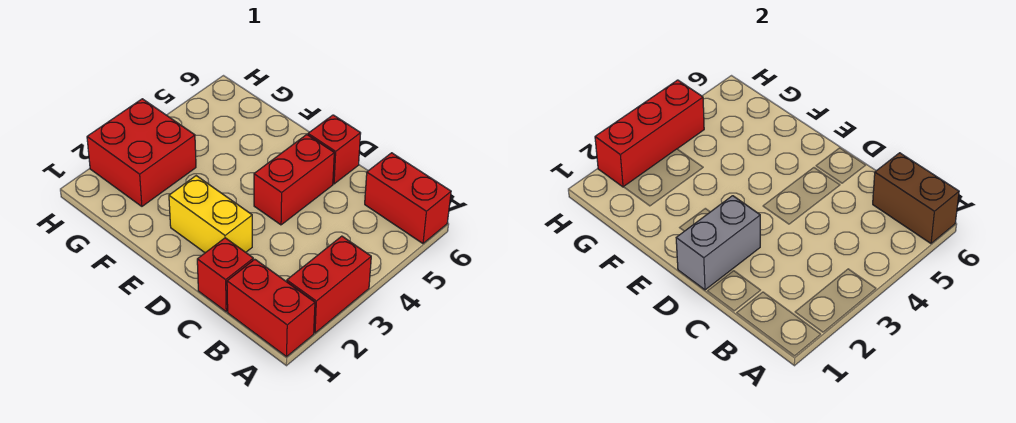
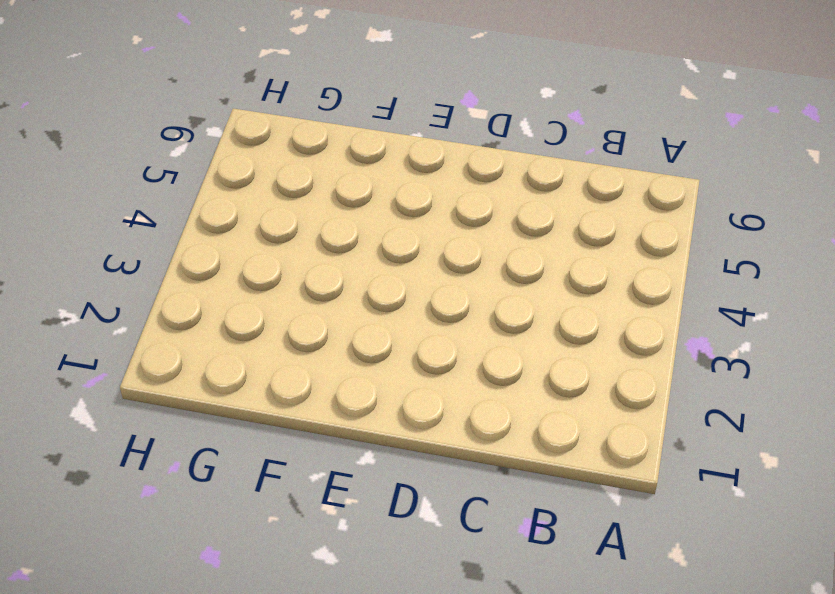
none -> red brick A1:B1 level 1
none -> red brick A2:A3 level 1

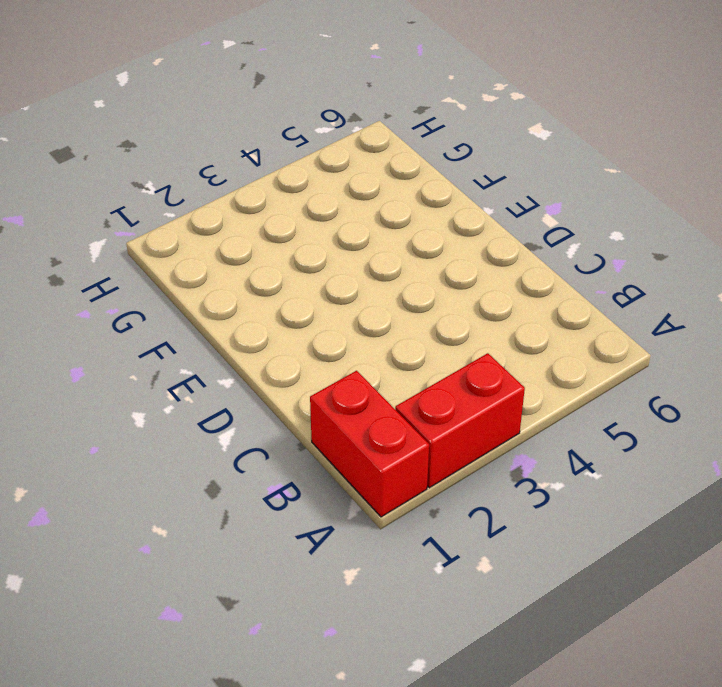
none -> red brick A6:B6 level 1
none -> red brick C1 level 1

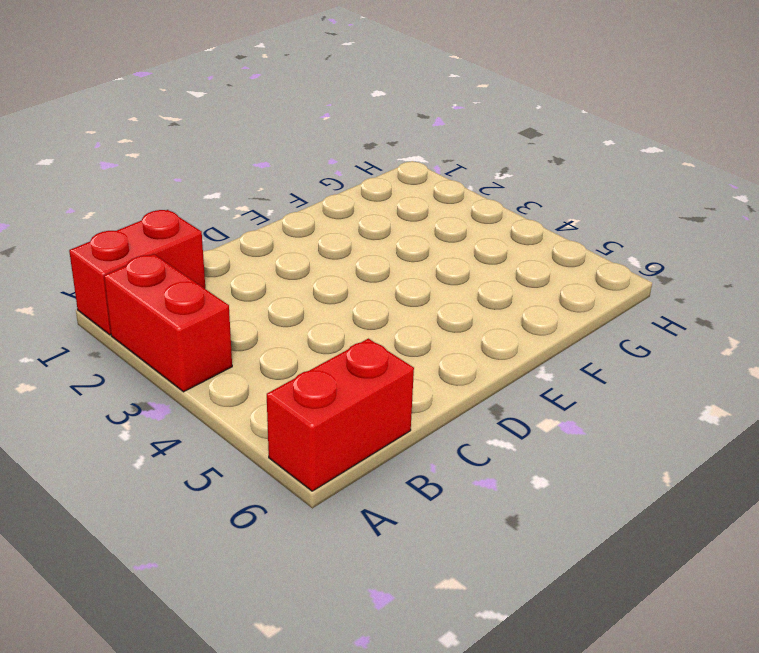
none -> red brick C1 level 1
none -> yellow brick D2:E2 level 1

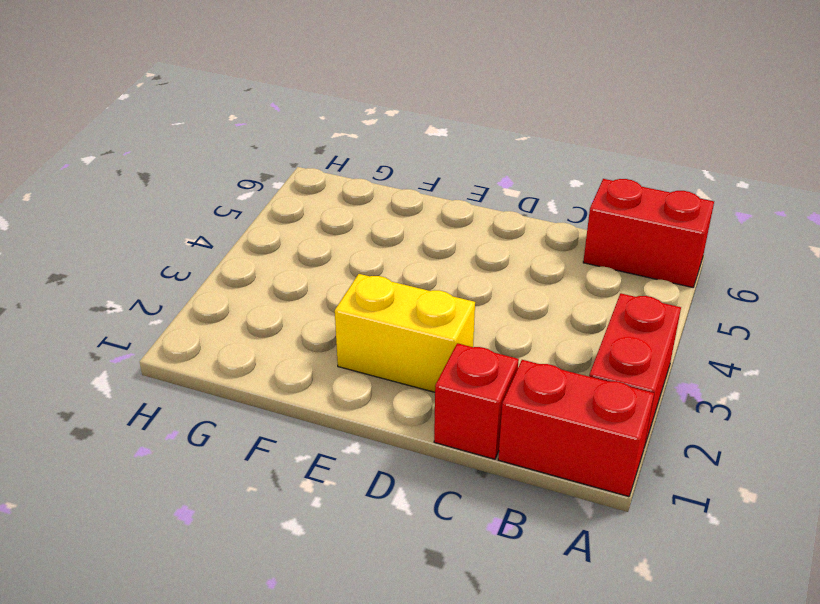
none -> red brick D4:D5 level 1
none -> red brick D6 level 1

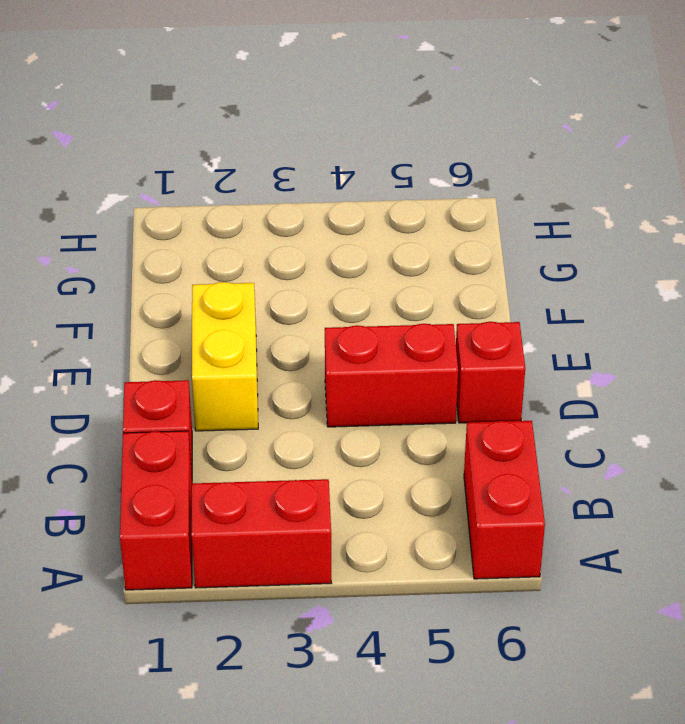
none -> red brick G2:H3 level 1
none -> brown brick A6:B6 level 2

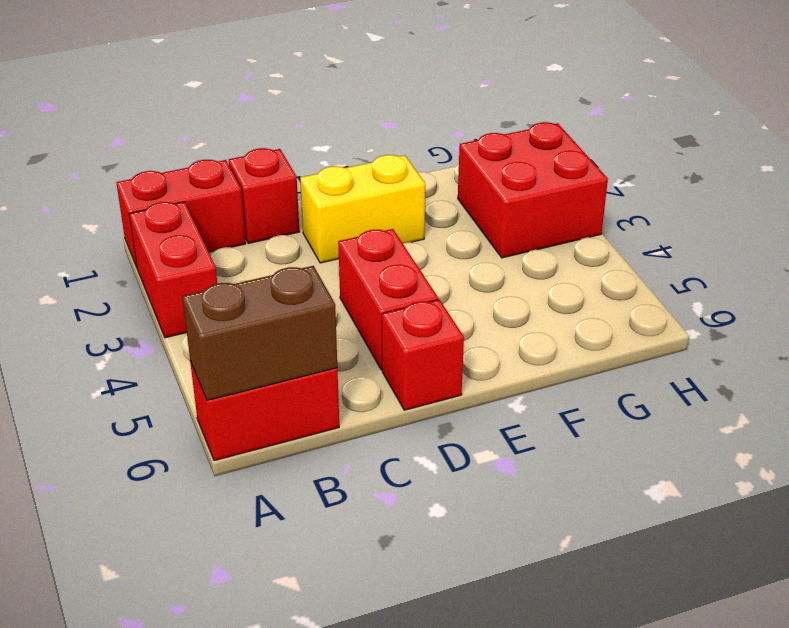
none -> grey brick D1:D2 level 2
none -> red brick H2:H4 level 2

